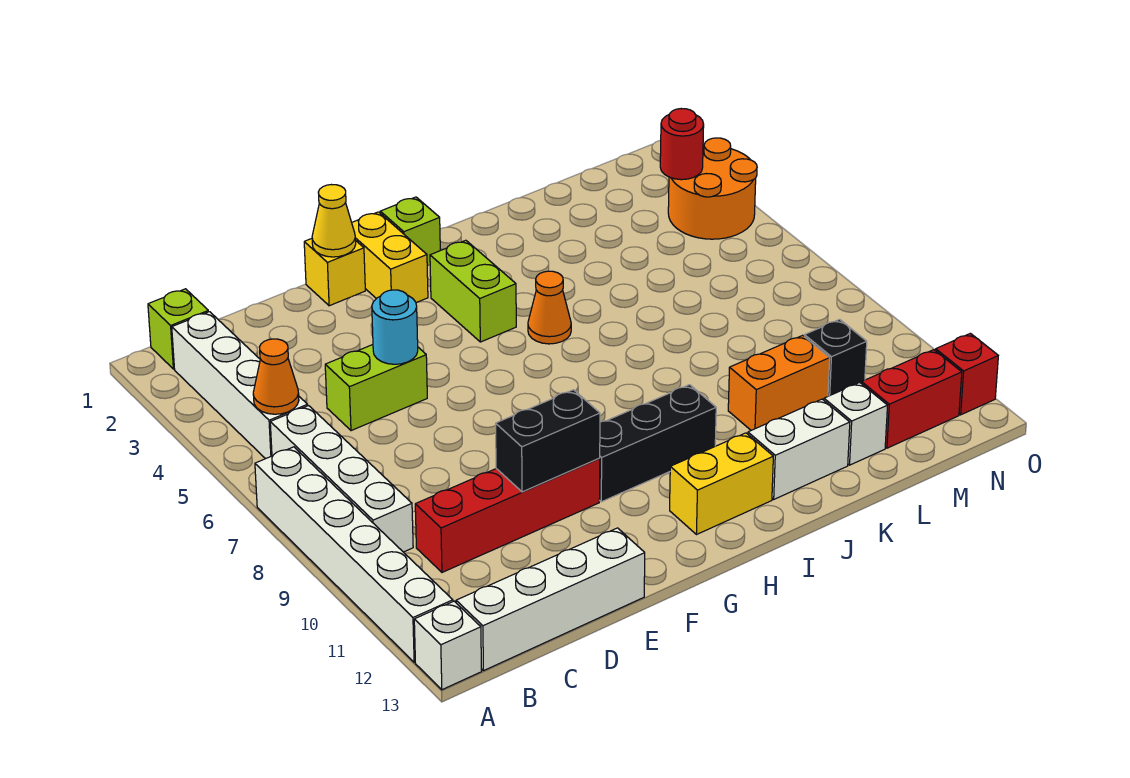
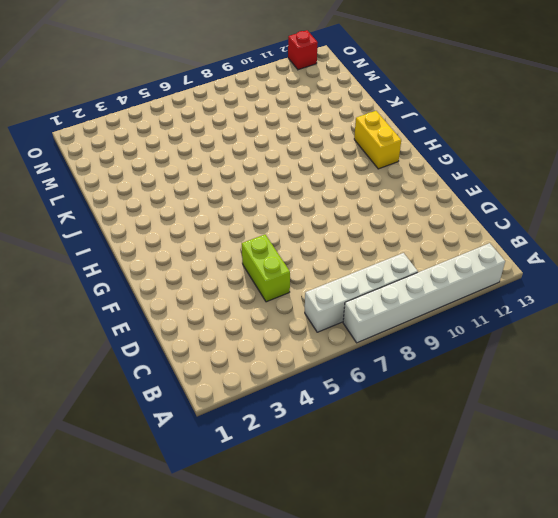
none -> white brick A13 level 1
none -> lime brick B1 level 1
none -> white brick B2:B5 level 1

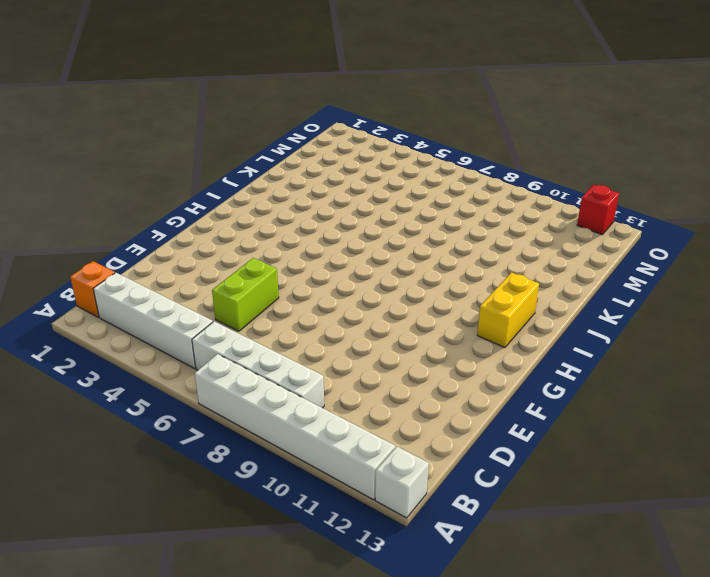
orange brick B1 level 1 -> lime brick B1 level 1
none -> white brick B13:E13 level 1
none -> red brick C10:F10 level 1
none -> yellow brick F1 level 1

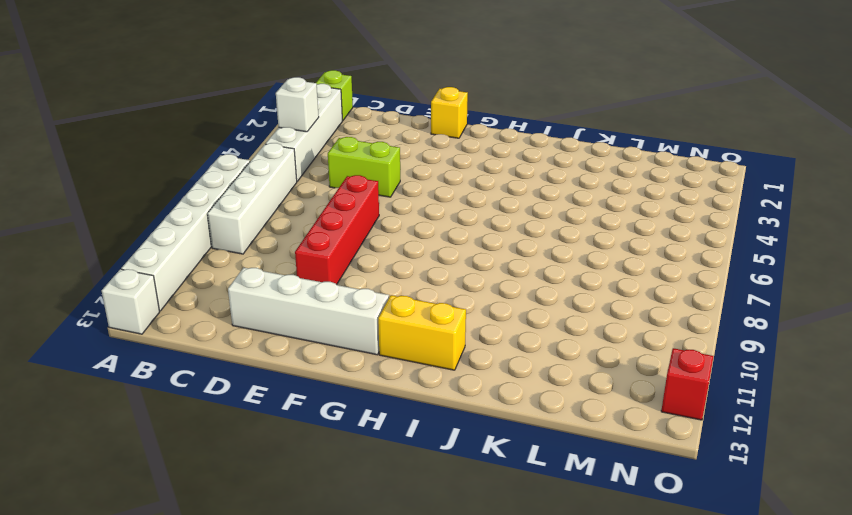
white brick B4 level 2 -> white brick L12 level 1
white brick D12:G12 level 1 -> white brick B13:E13 level 1
red brick E7:E10 level 1 -> red brick C10:F10 level 1
none -> yellow brick G1:G2 level 1
none -> black brick G10:I10 level 1
none -> lime brick H1 level 1

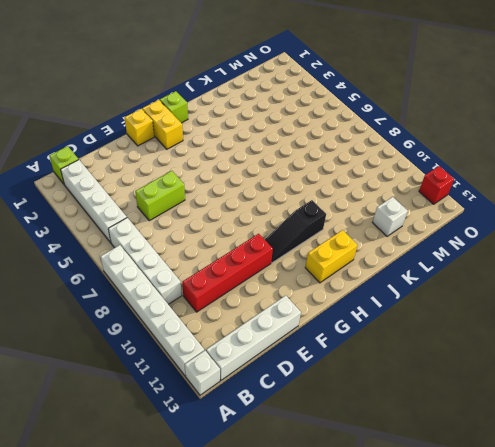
black slope G10:I10 level 1 top I -> black brick G10:I10 level 1
none -> lime brick H3:H4 level 1
none -> orange cone I5 level 1
none -> white brick J12:K12 level 1

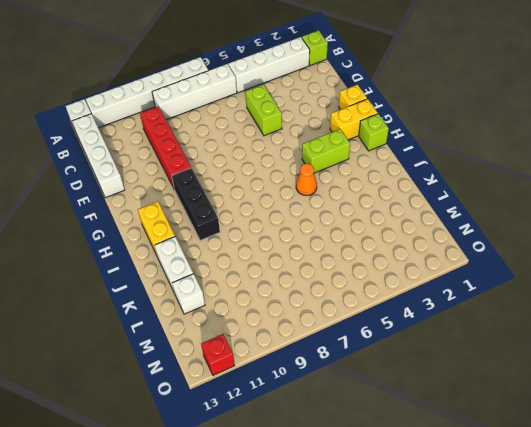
none -> orange brick K10:L10 level 1
none -> black brick M10 level 1
none -> red brick M12:N12 level 1

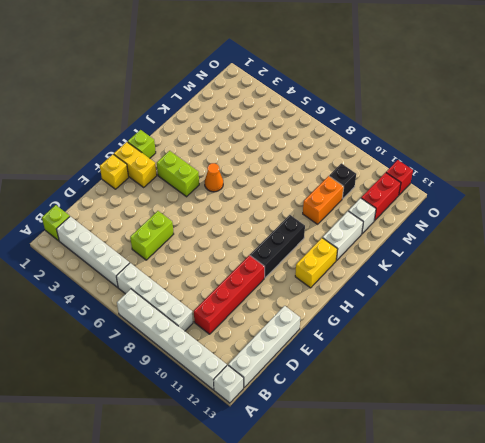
none -> orange round brick N3:O4 level 1
none -> orange cone B5 level 2
none -> cyan round brick E5 level 2

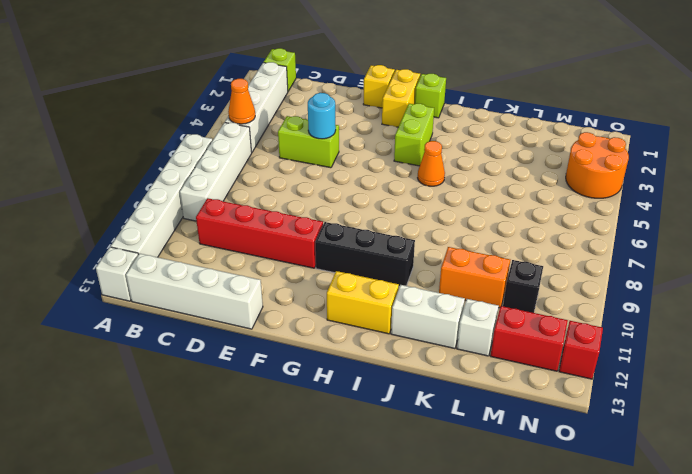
none -> black brick E10:F10 level 2
none -> yellow cone F1 level 2
none -> red round brick N3 level 2

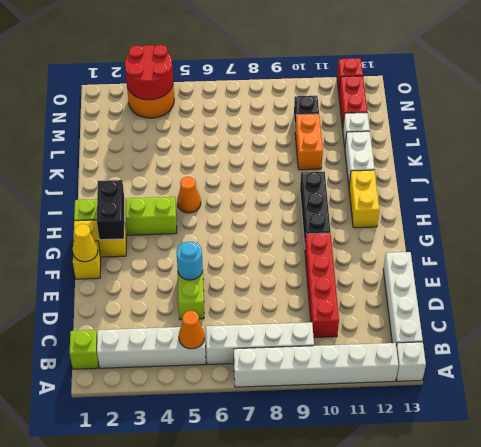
black brick G2:H2 level 2 -> black brick E10:F10 level 2
red round brick N3:O4 level 2 -> red round brick N3 level 2

